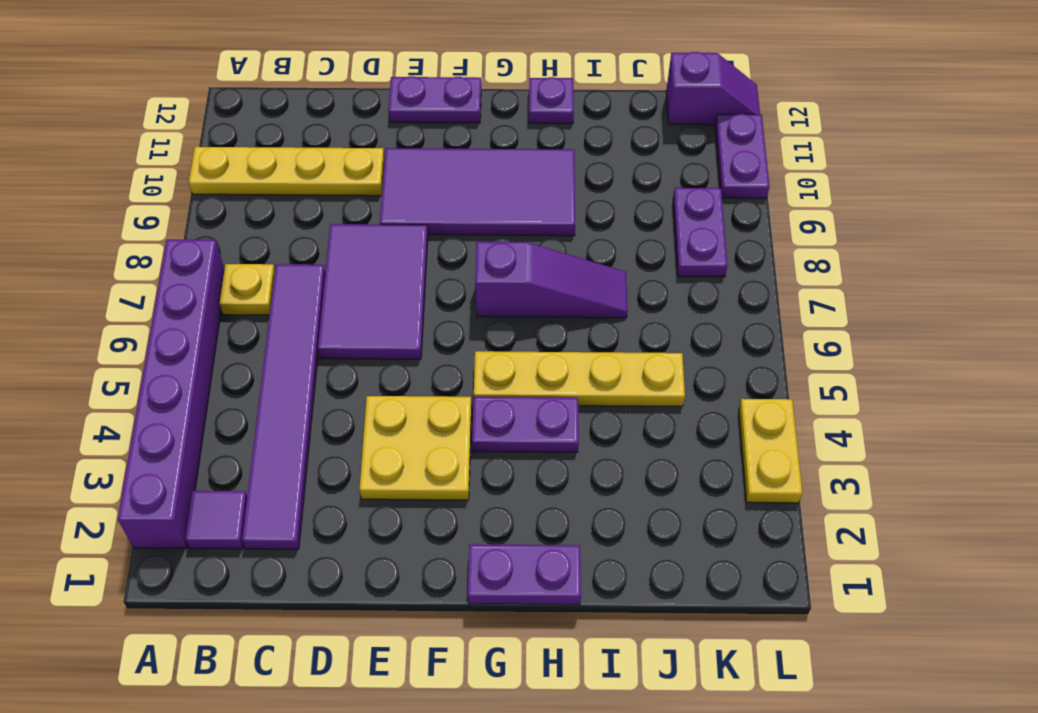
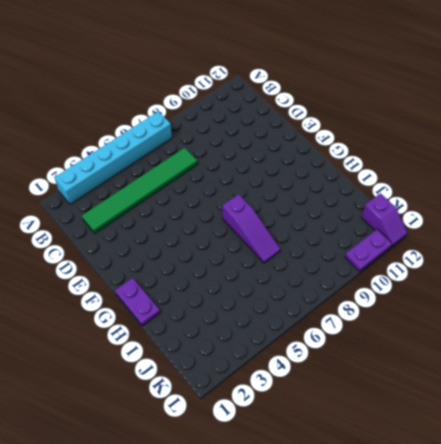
cyan brick A2:A7 level 1 -> purple brick A2:A7 level 1
green tile C2:C7 level 1 -> purple tile C2:C7 level 1
none -> yellow plate A10:D10 level 1
none -> purple tile B2 level 1
none -> yellow plate B7 level 1

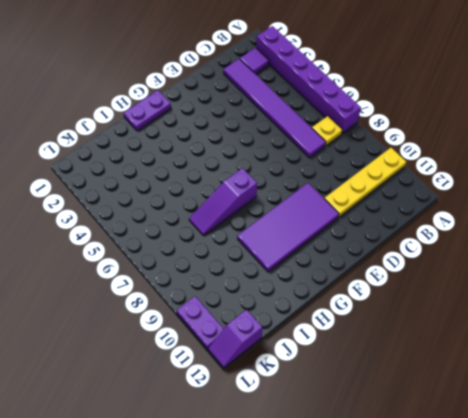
none -> purple tile D6:E8 level 1
none -> yellow plate E3:F4 level 1
none -> purple plate E12:F12 level 1

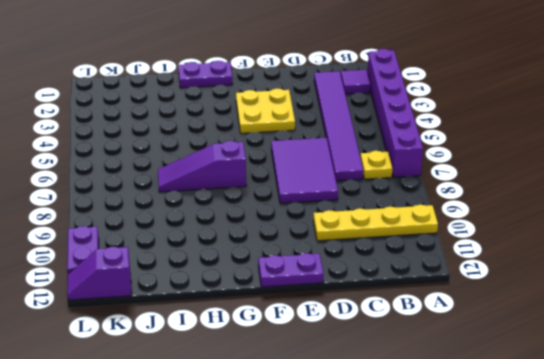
none -> purple tile E9:H10 level 1
none -> purple plate G4:H4 level 1
none -> yellow plate G5:J5 level 1

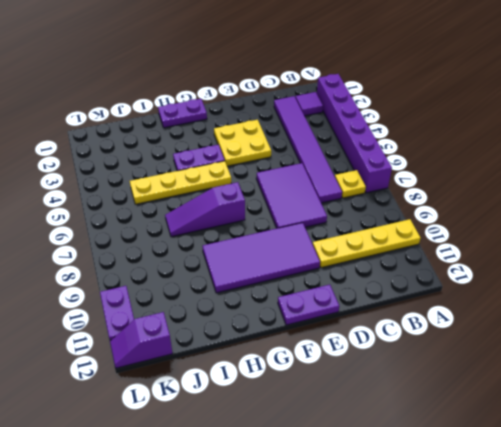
none -> purple plate H12 level 1
none -> purple plate K8:K9 level 1
none -> yellow plate L3:L4 level 1

